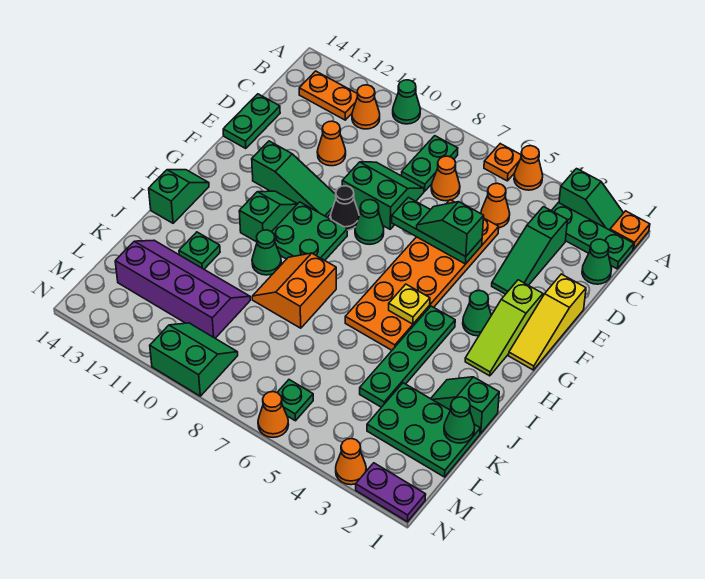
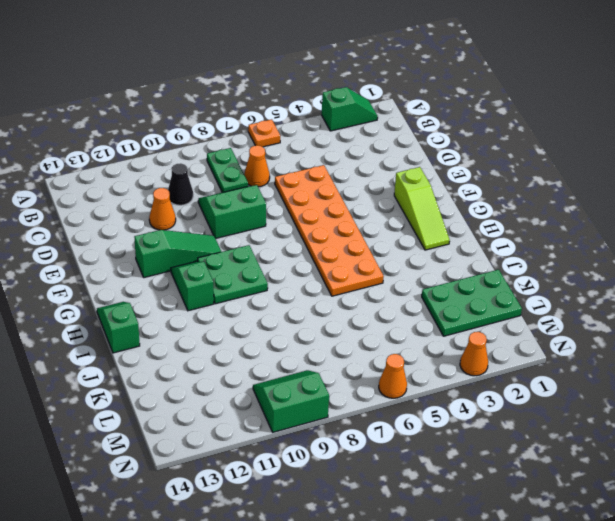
black cone C10 level 1 -> black cone F9 level 1
none -> orange plate A1 level 1
none -> orange cone A5 level 1
none -> green cone A10 level 1
none -> green plate B1:B3 level 1

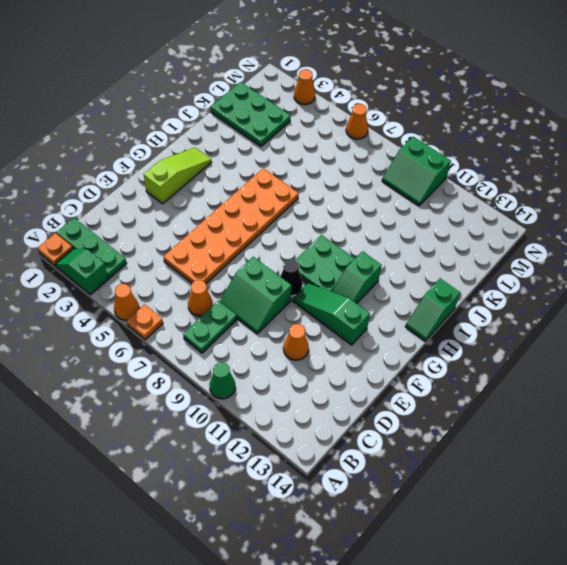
none -> orange cone B11 level 1
none -> orange plate B12:B13 level 1
none -> green cone C1 level 1
none -> green slope C3:E3 level 1 top C

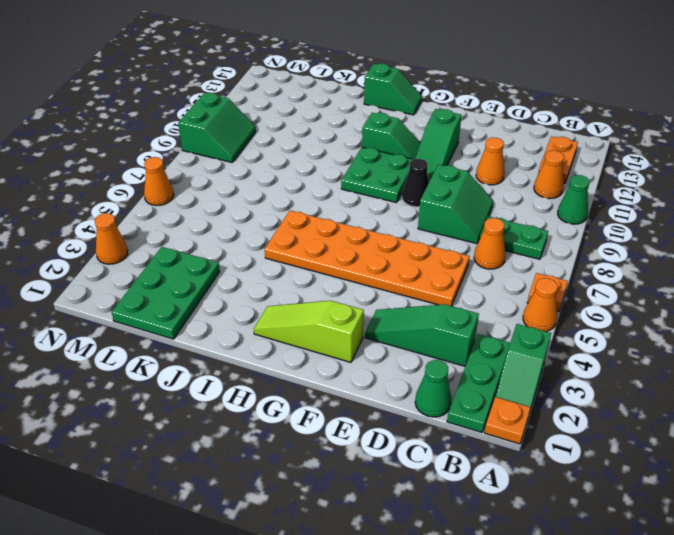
none -> orange cone C5 level 1
none -> green plate D14:E14 level 1
none -> yellow slope E1:G1 level 1 top E
none -> green cone F8 level 1

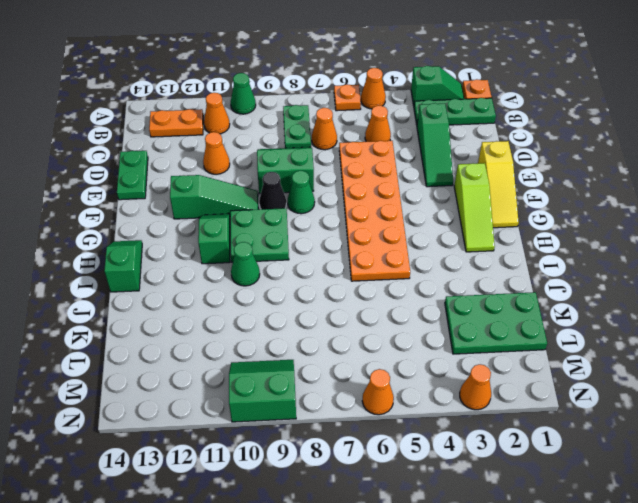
none -> green cone C1 level 1
none -> green cone G3 level 1
none -> green plate H4:K4 level 1
none -> orange slope I8:J9 level 1 top 8

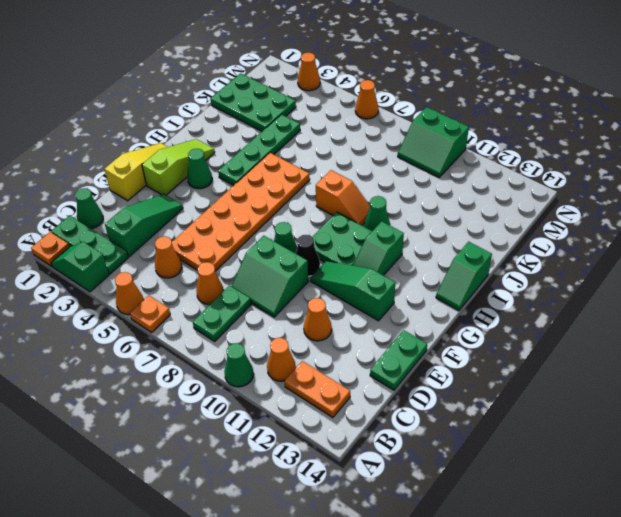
orange slope I8:I9 level 1 top 8 -> orange slope I8:J9 level 1 top 8
none -> green slope J1:J2 level 1 top 1
none -> green plate J12 level 1
none -> purple slope K10:L13 level 1 top L
none -> green plate M6 level 1

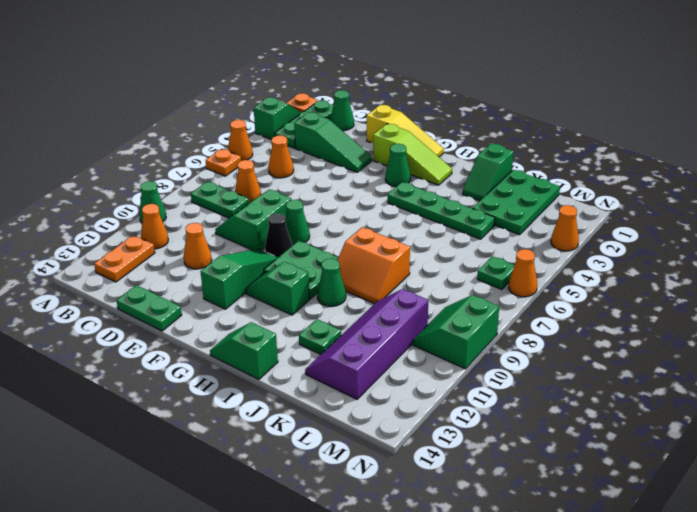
none -> orange plate D5:I6 level 1
none -> purple plate N1:N2 level 1
none -> green plate E5:E7 level 2
none -> yellow plate H5 level 2

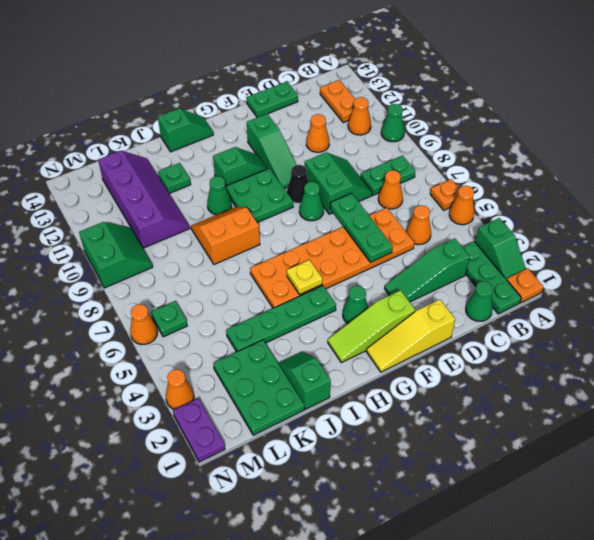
none -> green cone K1 level 2
none -> green slope E5:E6 level 3 top 5

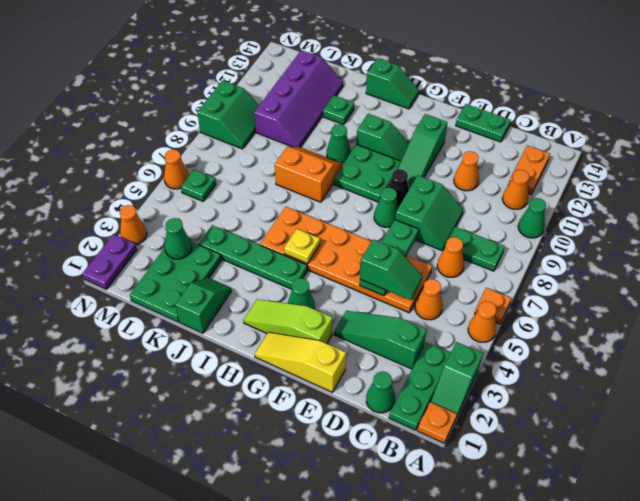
green slope D5:E5 level 3 top E -> green slope E5:E6 level 3 top 5
green cone L3 level 2 -> green cone K1 level 2

